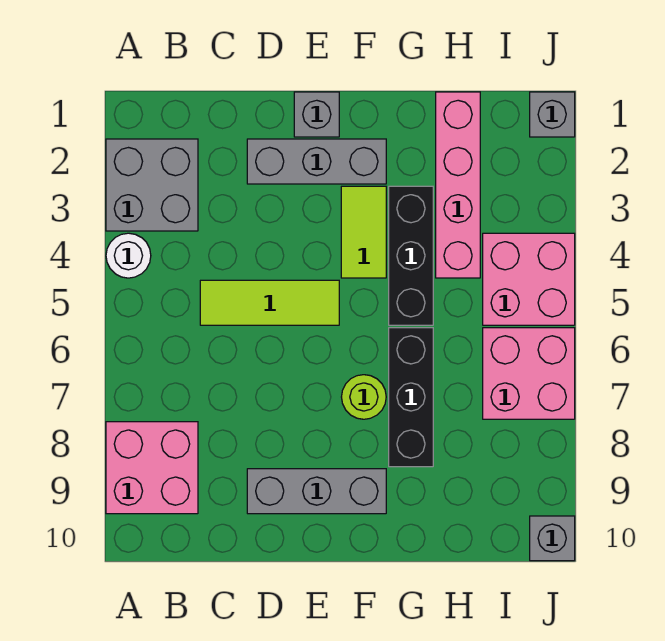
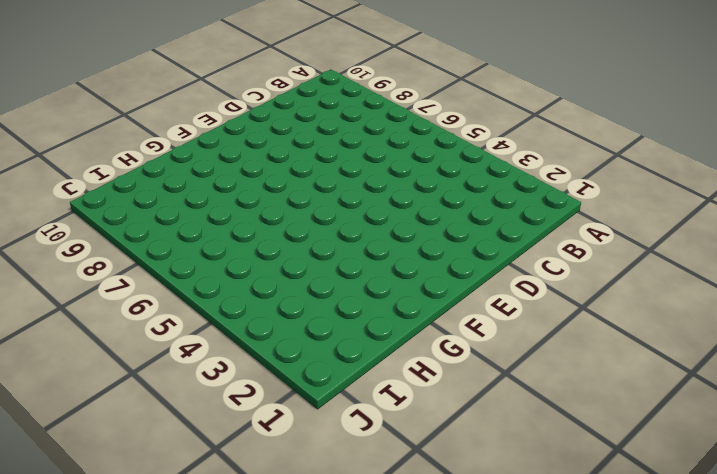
none -> grey brick A2:B3 level 1
none -> white round brick A4 level 1
none -> pink brick A8:B9 level 1

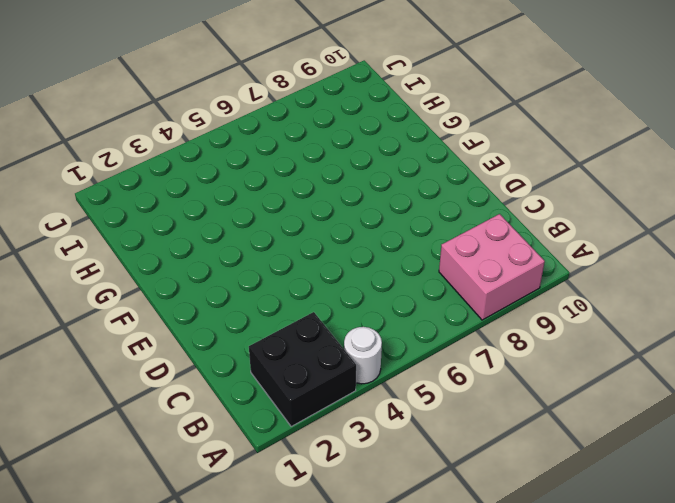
black brick A2:B3 level 1 -> grey brick A2:B3 level 1
none -> lime tile C5:E5 level 1
none -> grey brick D2:F2 level 1
none -> grey brick D9:F9 level 1

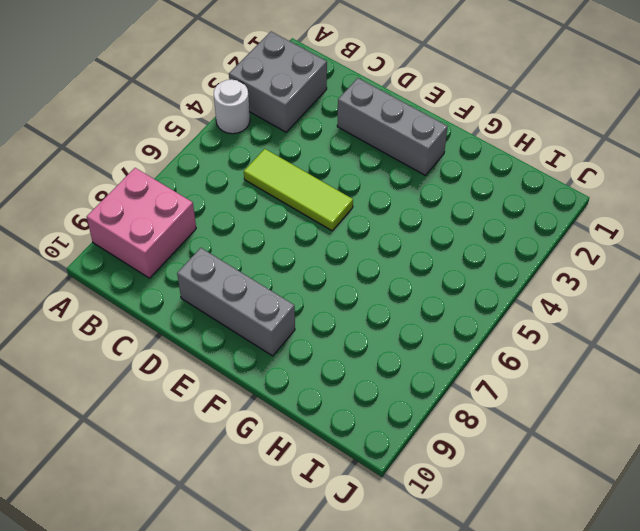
none -> grey brick E1 level 1
none -> lime tile F3:F4 level 1
none -> lime round brick F7 level 1

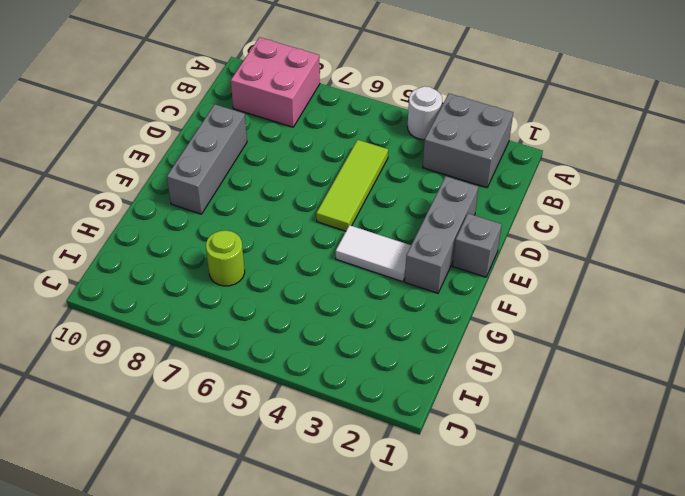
white tile F3:F4 level 1 -> lime tile F3:F4 level 1
lime round brick H7 level 1 -> lime round brick F7 level 1
none -> black brick G3:G5 level 1
none -> black brick G6:G8 level 1
none -> pink brick H1:H4 level 1

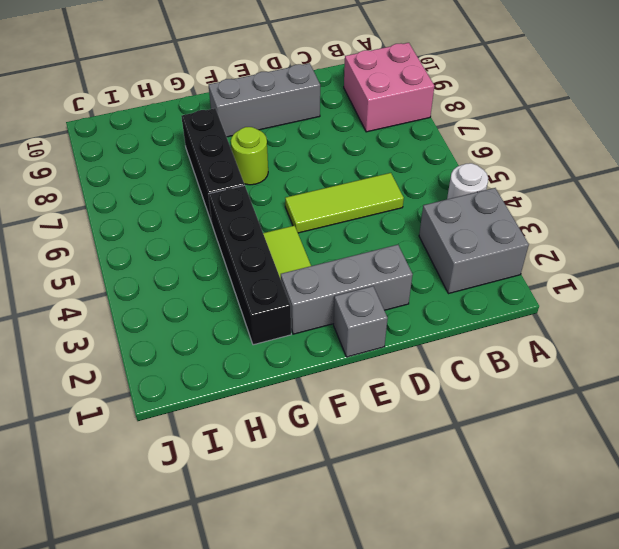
black brick G2:G5 level 1 -> black brick G3:G5 level 1
none -> pink brick H1:H4 level 1
none -> pink brick I4:J5 level 1
none -> pink brick I6:J7 level 1

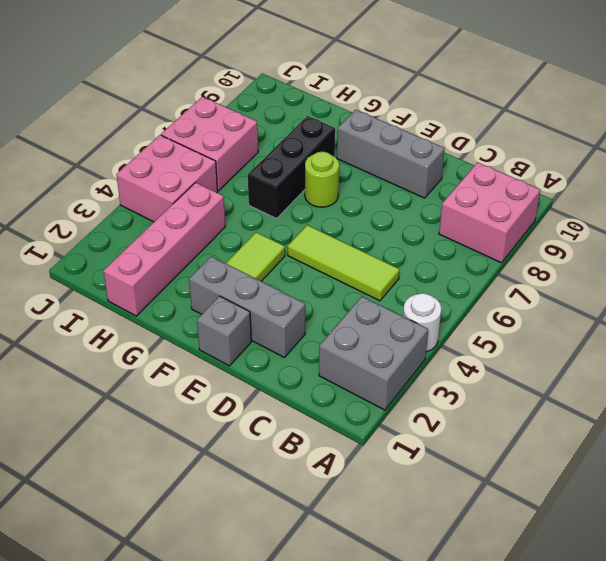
none -> black brick G3:G5 level 1
none -> grey brick J1 level 1
none -> grey brick J10 level 1

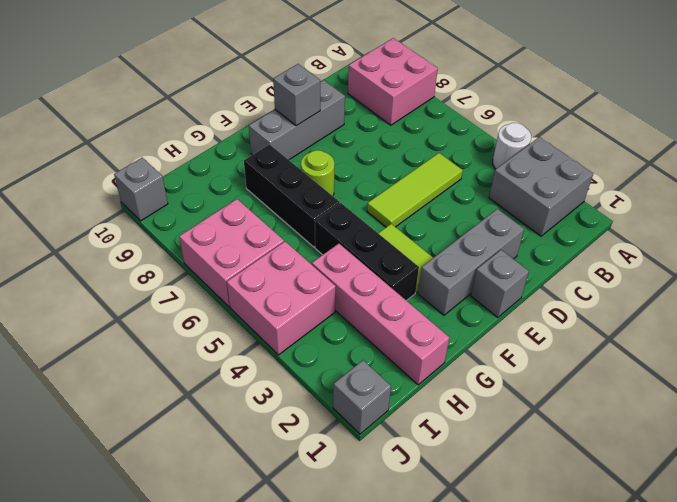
grey brick E9 level 2 -> none

